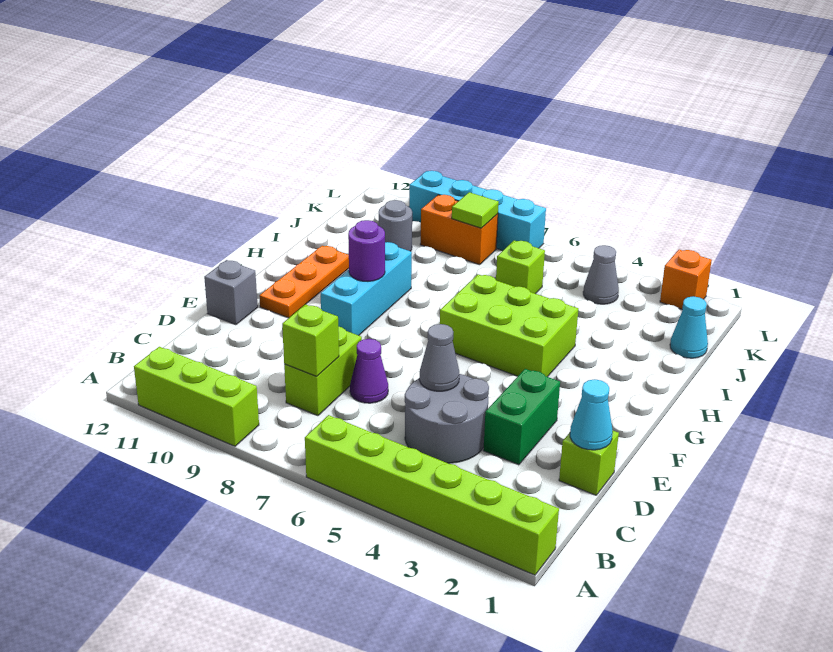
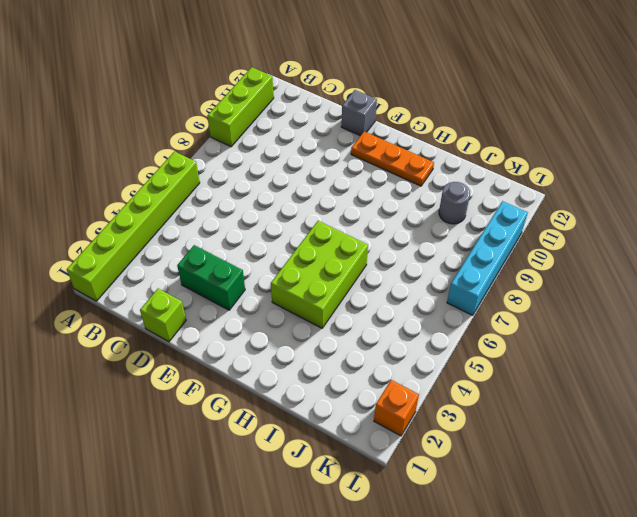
none -> grey round brick C4:D5 level 1
none -> lime brick C8:D8 level 1
none -> purple cone D7 level 1

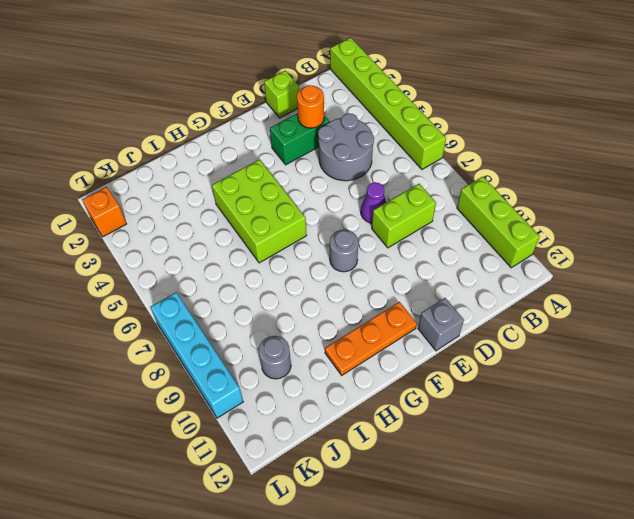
orange round brick D3 level 2 -> none
grey round brick F8 level 1 -> none
none -> cyan brick F9:H9 level 1
none -> cyan cone J1 level 1
none -> lime brick J6 level 1

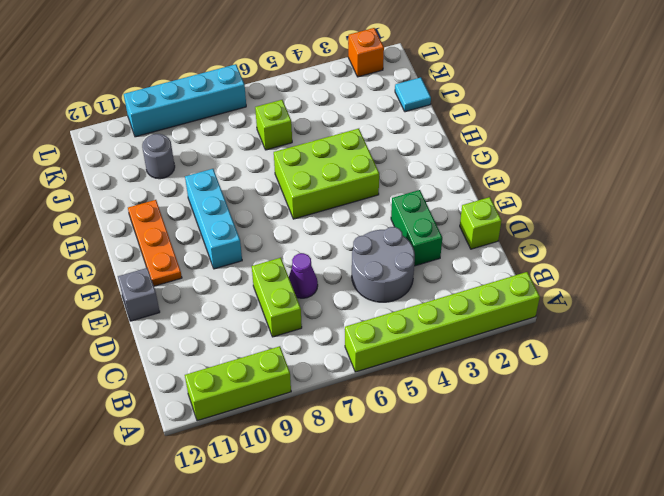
cyan tile J1 level 1 -> cyan cone J1 level 1
none -> grey cone K4 level 1
none -> orange brick K8:K9 level 1
none -> lime brick C8 level 2

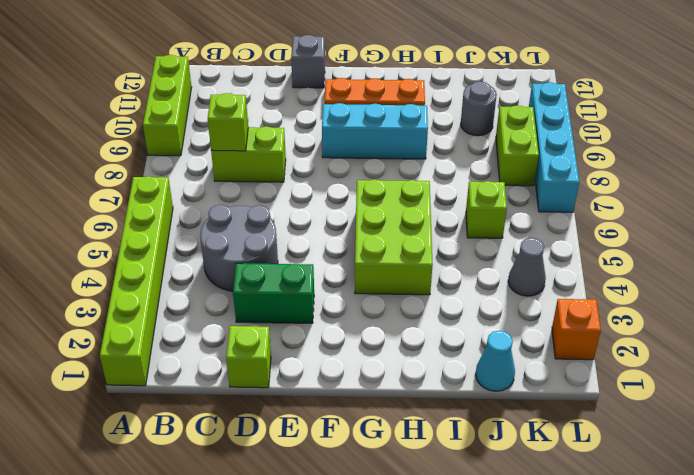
lime brick K8:K9 level 1 -> orange brick K8:K9 level 1
none -> purple cone D7 level 1
none -> cyan cone D1 level 2
none -> grey cone D5 level 2

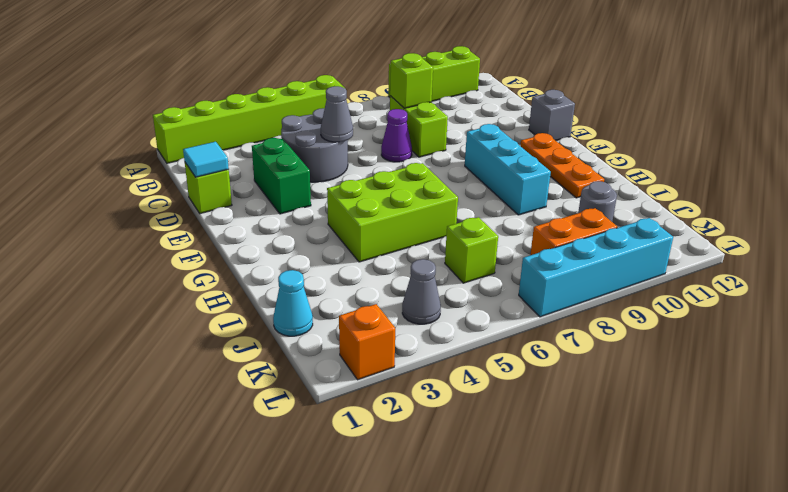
cyan tile D1 level 2 -> cyan cone D1 level 2
none -> purple round brick G9 level 2
none -> lime tile K8 level 2

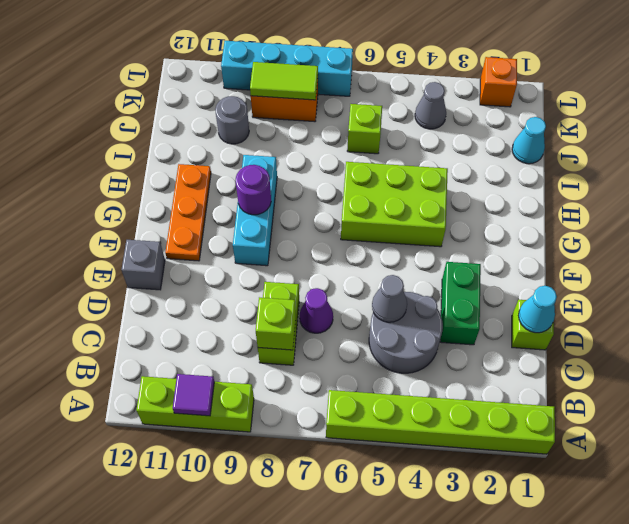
purple tile A10 level 2 -> none
lime tile K8:K9 level 2 -> lime tile K8 level 2

